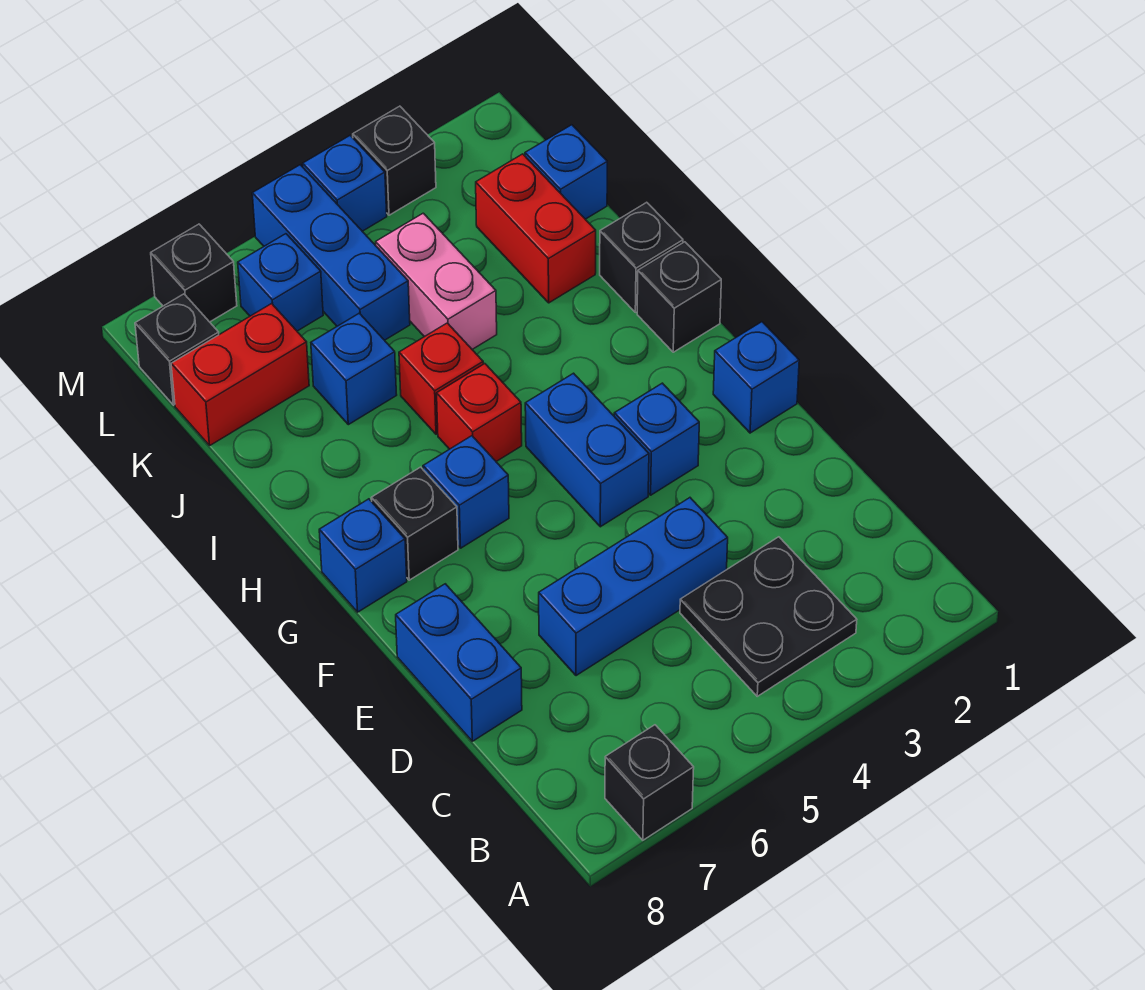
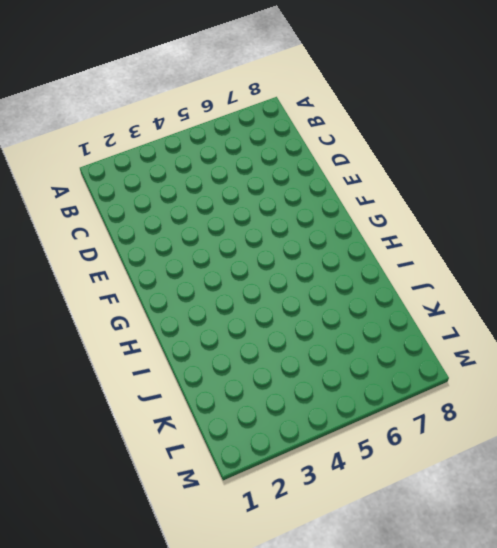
none -> black brick A7 level 1
none -> black plate B3:C4 level 1
none -> blue brick D4:D6 level 1

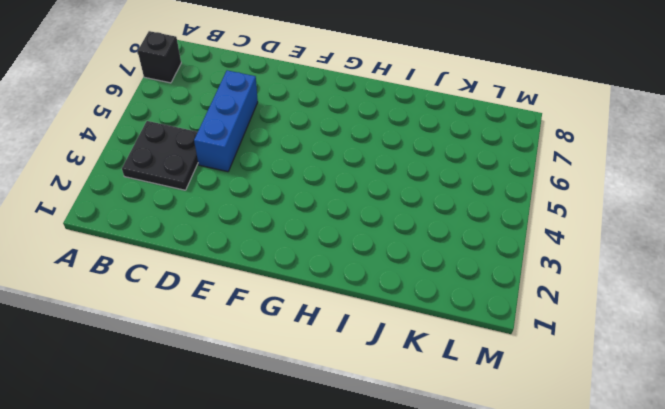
none -> blue brick D8:E8 level 1
none -> blue brick F1 level 1
none -> blue brick F3 level 1

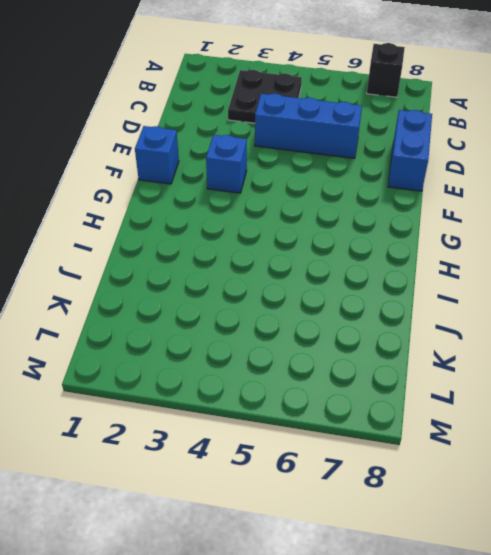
none -> blue brick F4:G4 level 1
none -> blue brick G6 level 1
none -> black brick G7 level 1

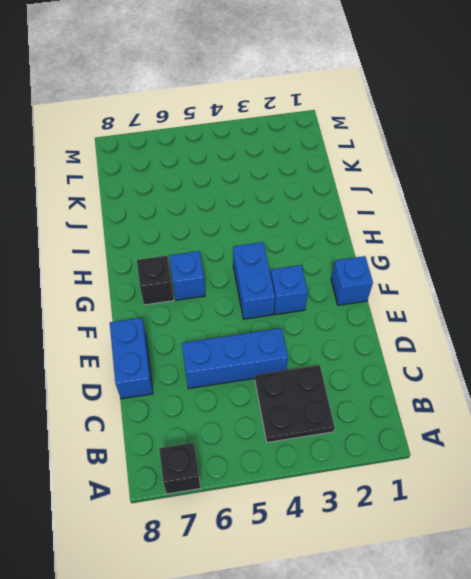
none -> blue brick G8 level 1
none -> black brick H1 level 1
none -> red brick H5 level 1

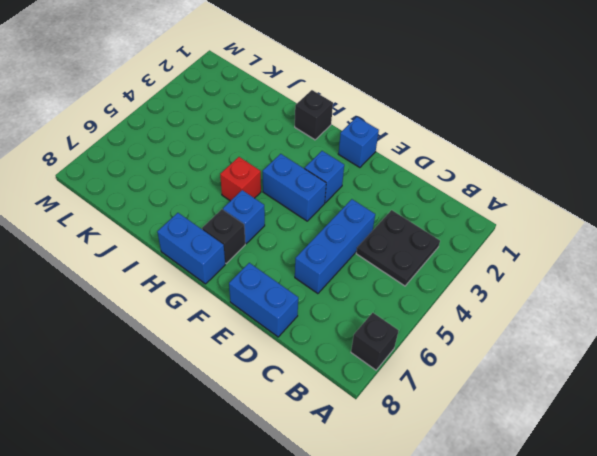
blue brick G8:H8 level 1 -> blue brick G8 level 1
none -> black brick I1 level 1
none -> red brick I5 level 1
none -> red brick J2:K2 level 1

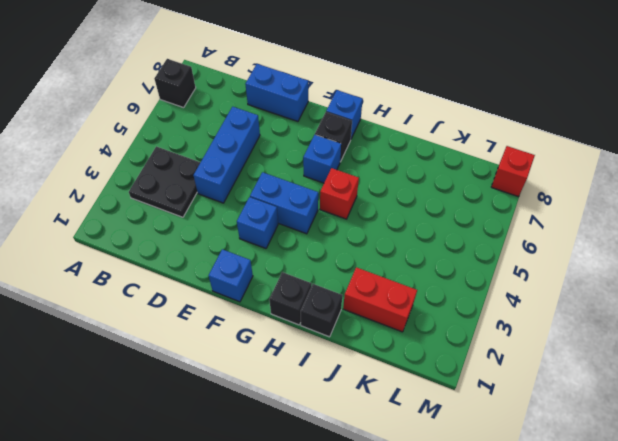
red brick M8 level 1 -> red brick I5 level 1
none -> pink brick J4:K4 level 1
none -> blue brick J6 level 1
none -> blue brick K1 level 1

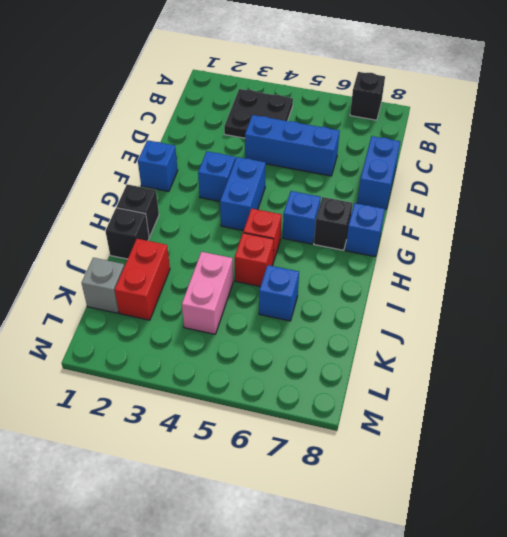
grey brick K1 level 1 -> blue brick K1 level 1
none -> blue brick K5:M5 level 1
none -> red brick K7:K8 level 1
none -> blue brick L6 level 1

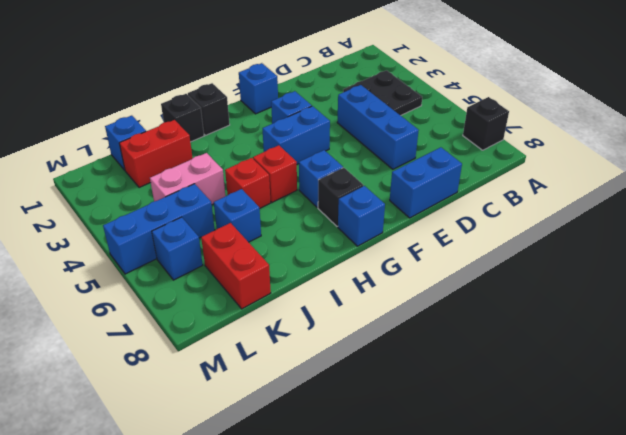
none -> black brick L8 level 1
none -> black brick M3 level 1
none -> blue brick M4 level 1

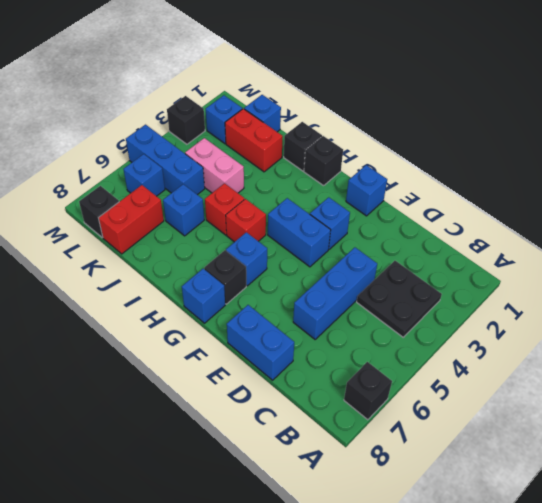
blue brick L2 level 1 -> blue brick M4 level 1
none -> black brick M7 level 1

